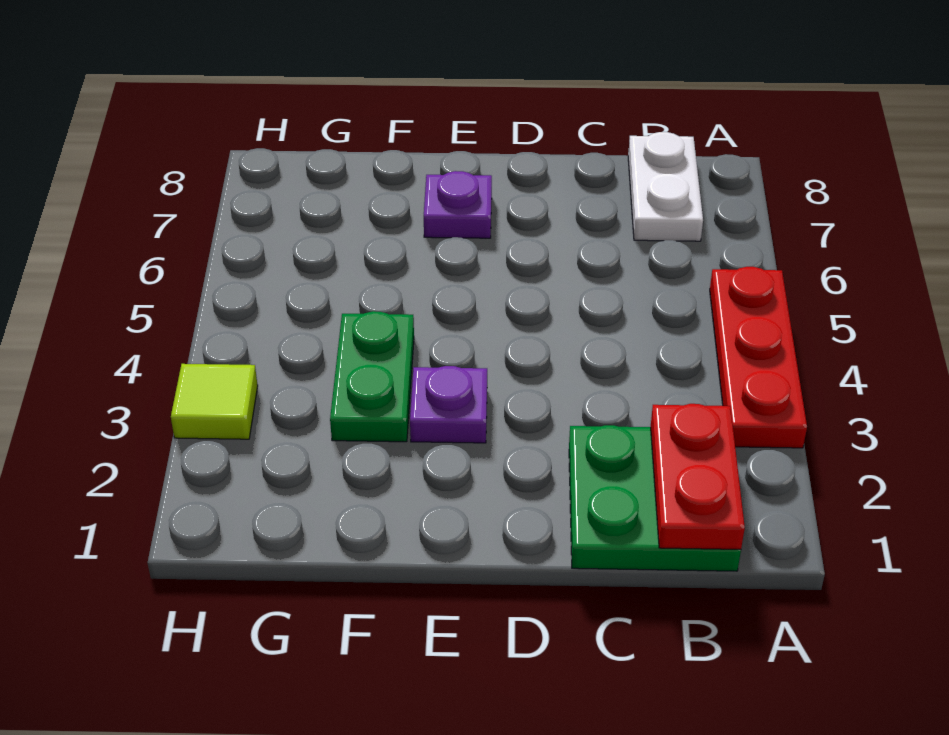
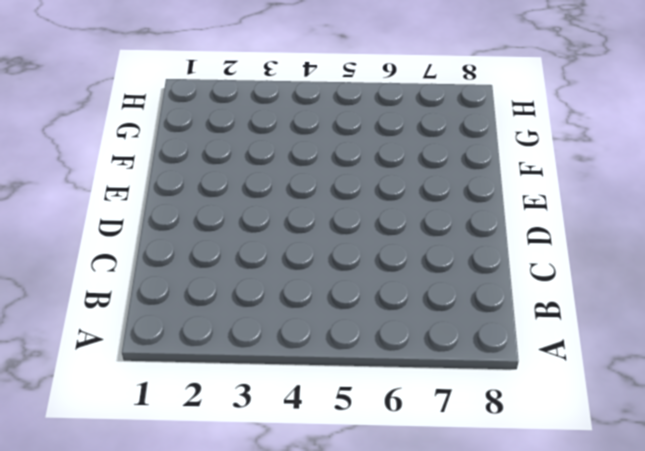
none -> red plate A3:A5 level 1
none -> green plate B1:C2 level 1

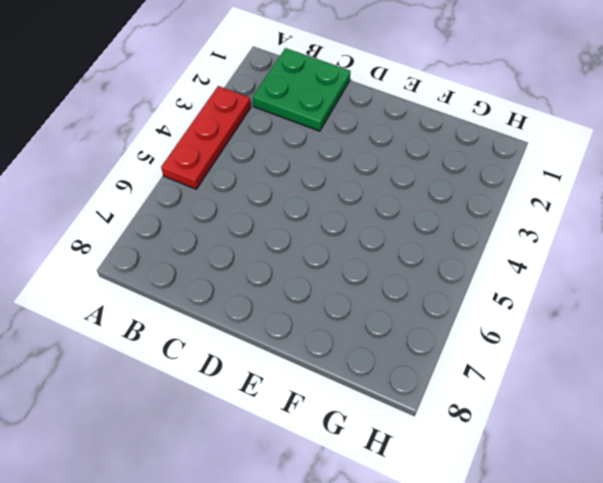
none -> white plate B7:B8 level 1
none -> purple plate E3 level 1

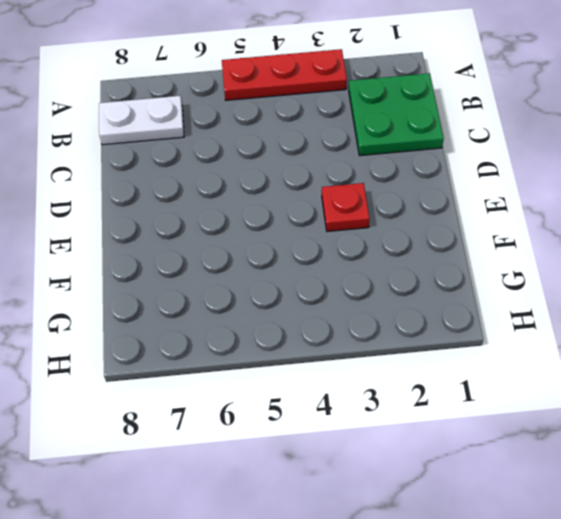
red plate E3 level 1 -> purple plate E3 level 1
none -> purple plate E7 level 1
none -> green plate F3:F4 level 1

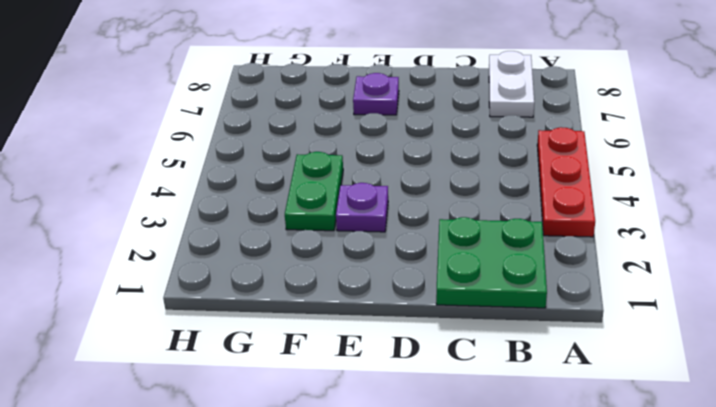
none -> lime tile H3 level 1
none -> red plate B1:B2 level 2

